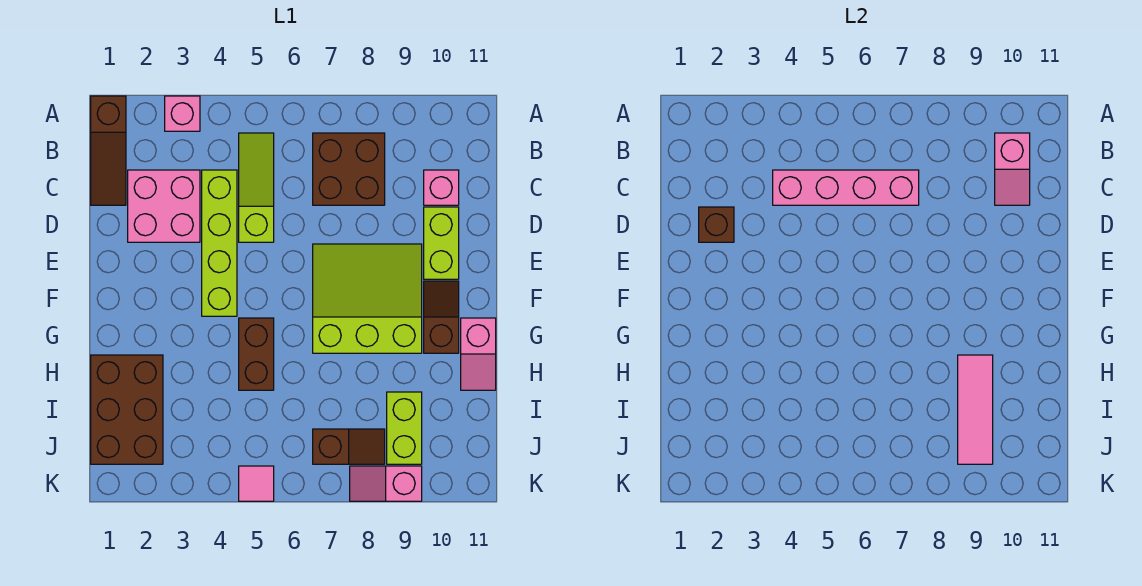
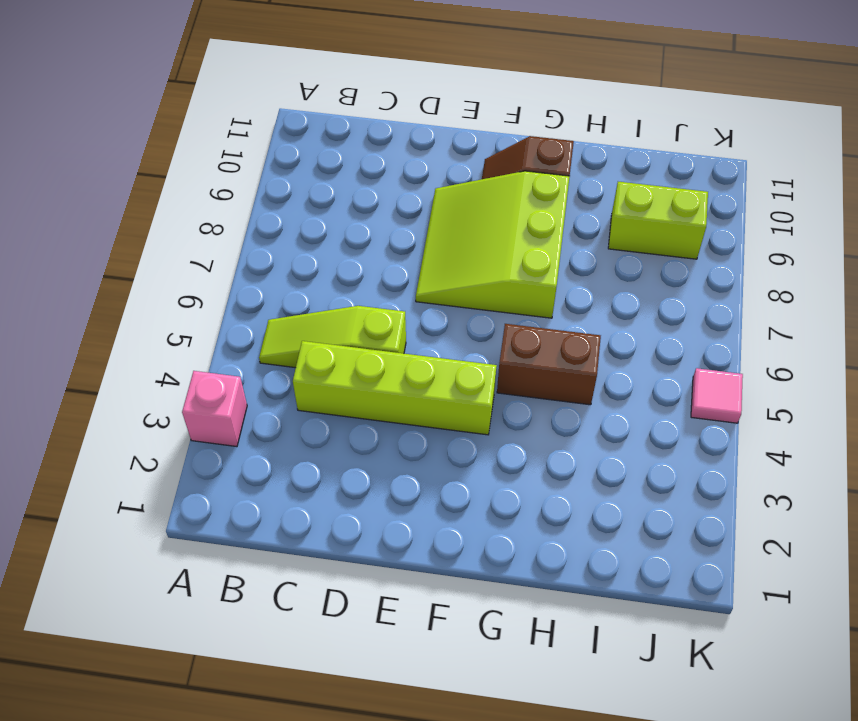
none -> brown slope A1:C1 level 1 top A
none -> brown brick B7:C8 level 1
none -> pink brick C2:D3 level 1

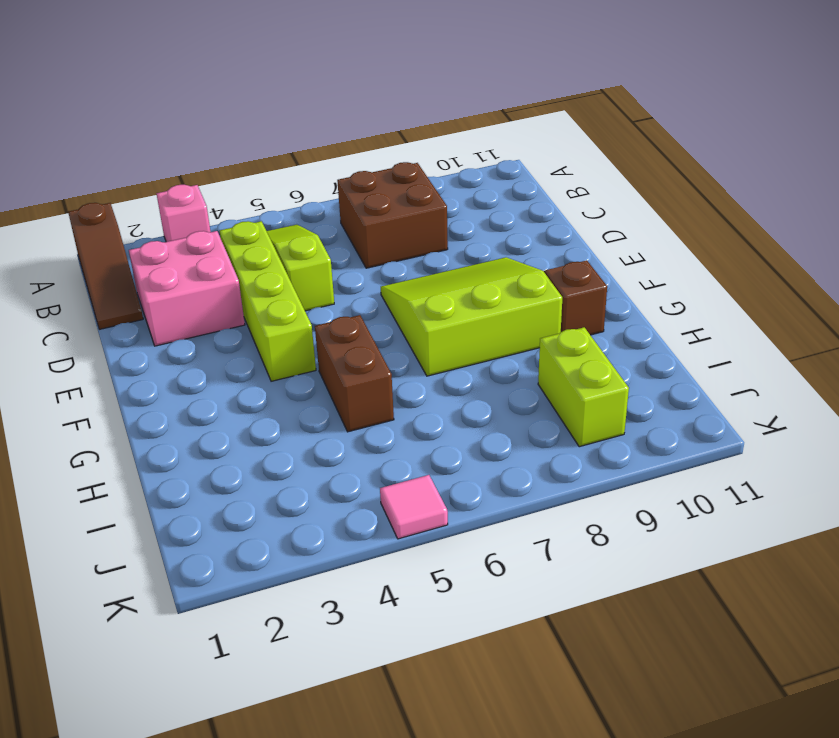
none -> pink brick C10 level 1
none -> lime brick D10:E10 level 1
none -> pink slope G11:H11 level 1 top G

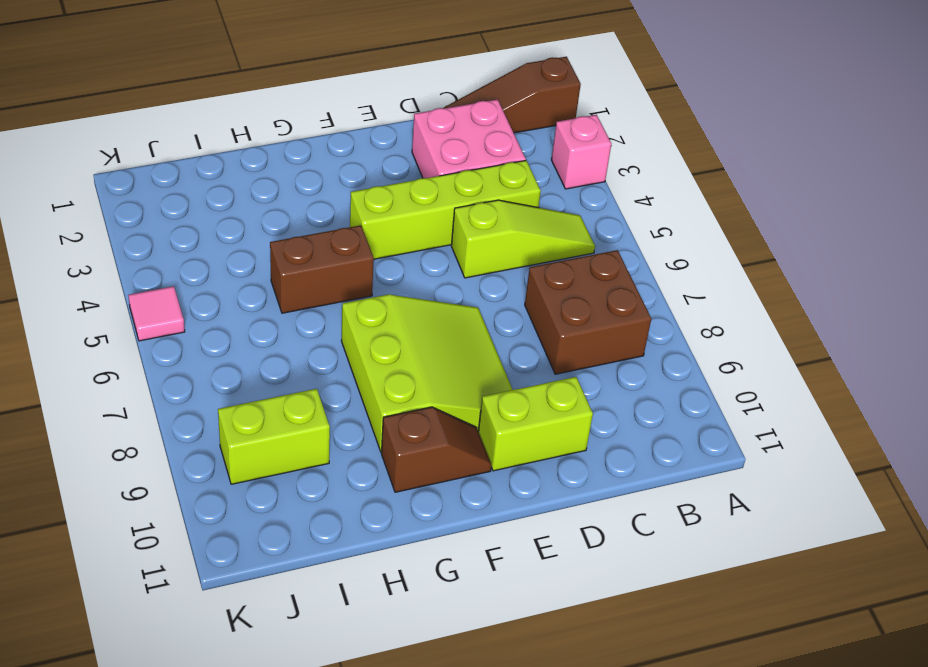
none -> pink brick C10 level 1
none -> pink slope G11:H11 level 1 top G
none -> brown brick H1:J2 level 1

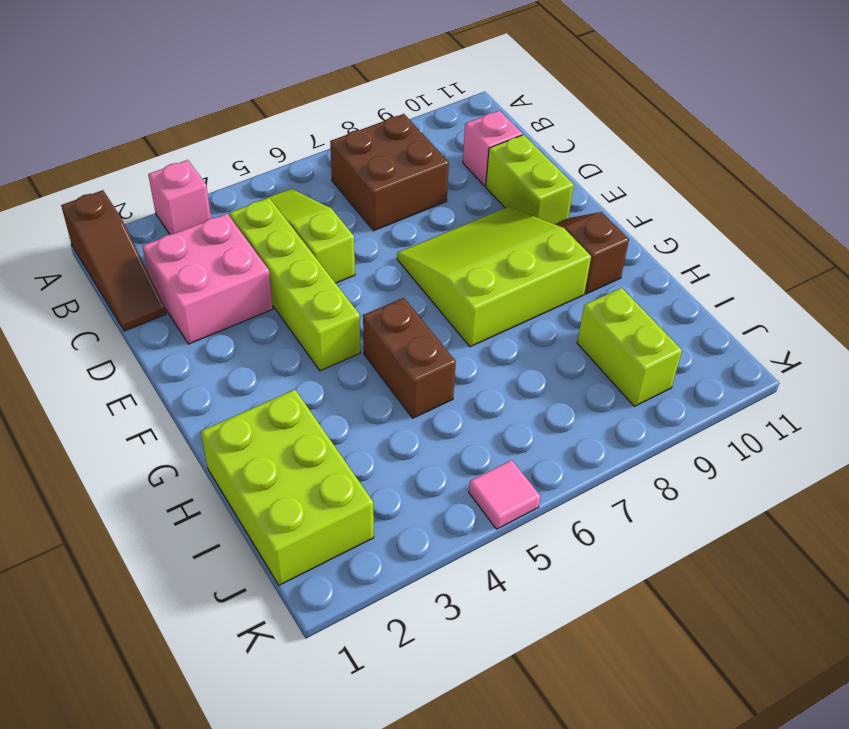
lime brick H1:J2 level 1 -> brown brick H1:J2 level 1
none -> pink slope G11:H11 level 1 top G
none -> brown slope J7:J8 level 1 top 7
none -> pink slope K8:K9 level 1 top 9

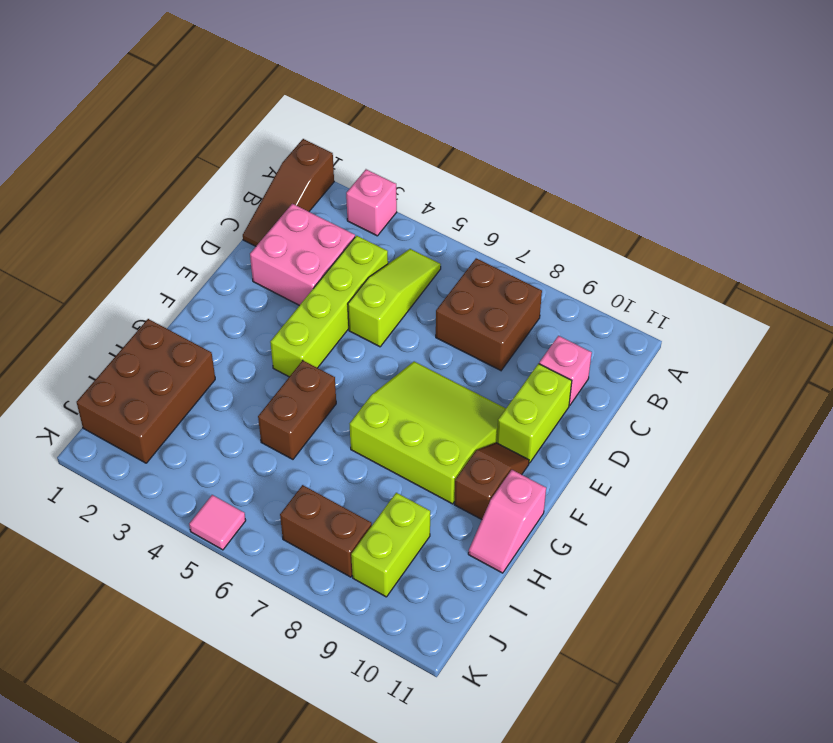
brown brick J7:J8 level 1 -> brown slope J7:J8 level 1 top 7
none -> pink slope K8:K9 level 1 top 9
none -> pink slope B10:C10 level 2 top B
none -> pink brick C4:C7 level 2

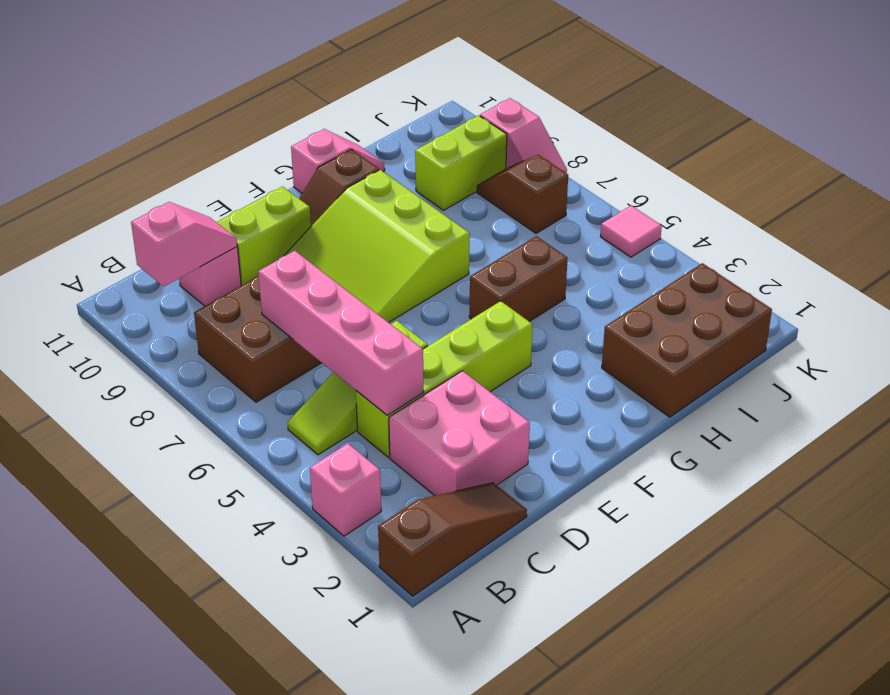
none -> brown brick D2 level 2
none -> pink tile H9:J9 level 2

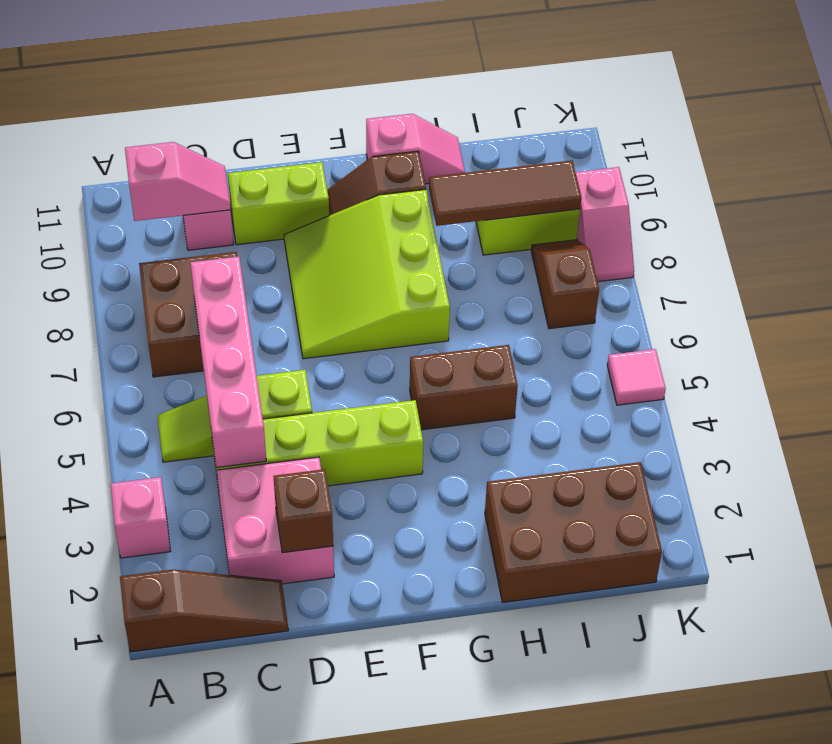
brown tile H9:J9 level 2 -> pink tile H9:J9 level 2

